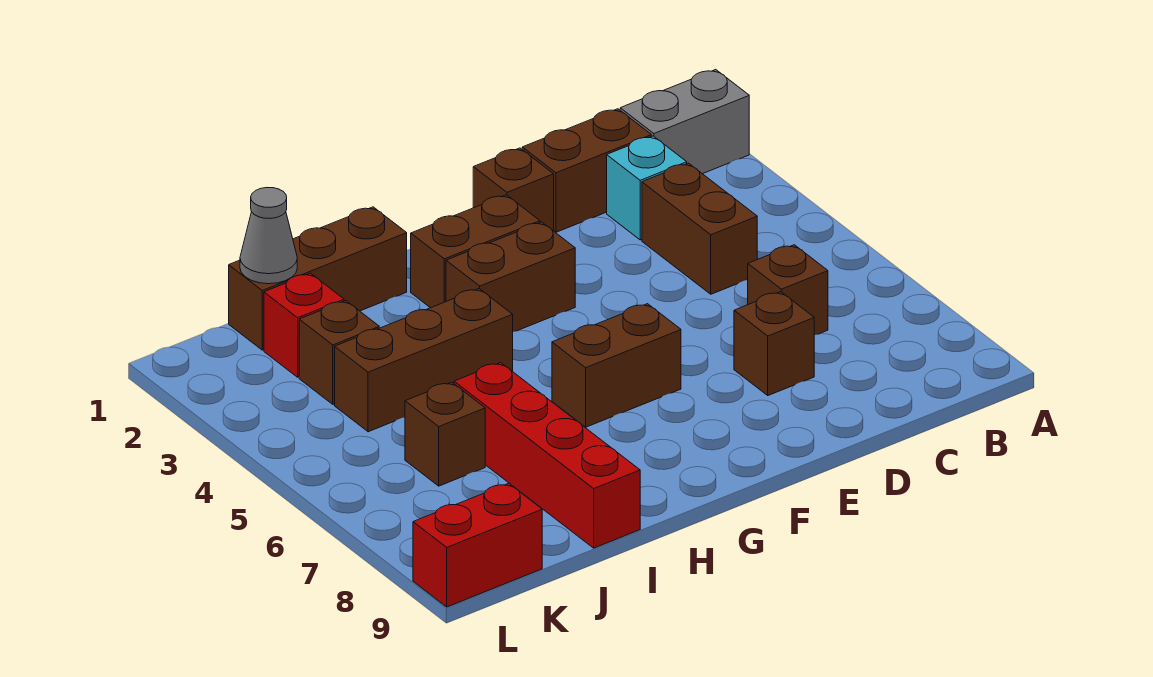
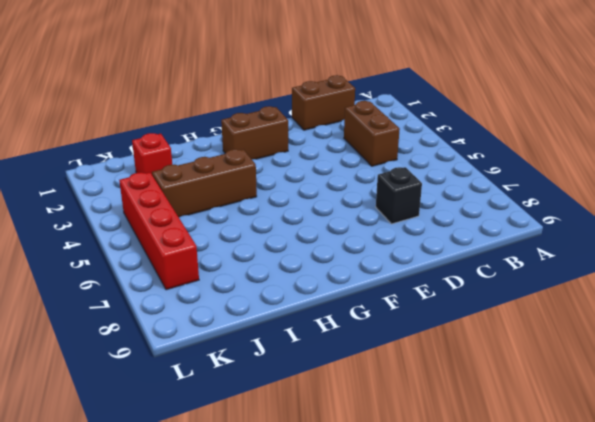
black brick D7 level 1 -> brown brick D7 level 1
red brick K4:K7 level 1 -> red brick I6:I9 level 1
none -> grey brick A1:B1 level 1
none -> cyan brick C2 level 1
none -> brown brick C6 level 1

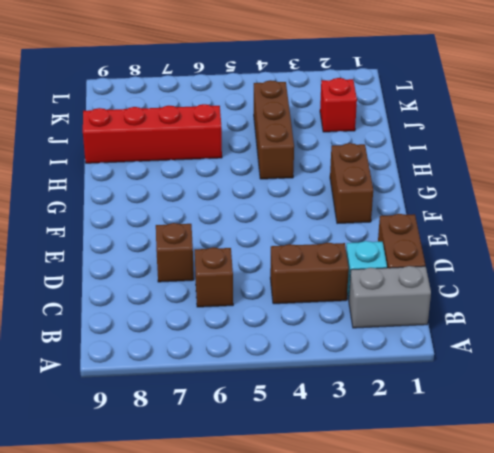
grey brick B1:B2 level 1 -> grey brick A1:B1 level 1
none -> brown brick E1 level 1
none -> brown brick F3:G3 level 1
none -> brown brick F6:G6 level 1

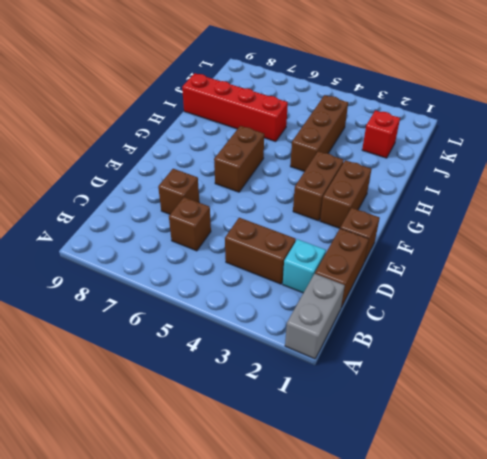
none -> brown brick H1:J1 level 1
none -> brown brick J3 level 1
none -> brown brick J6 level 1

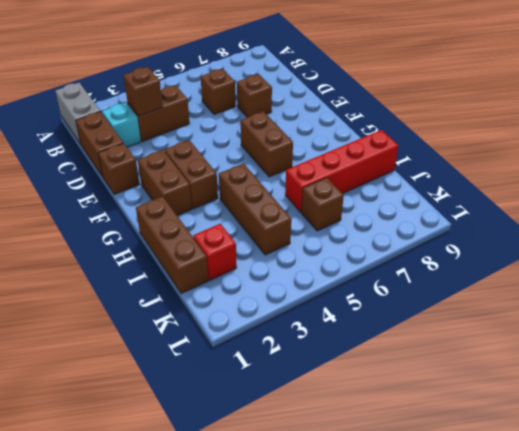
brown brick C3 level 2 -> brown brick J3 level 1
none -> red brick K9:L9 level 1
none -> grey cone J1 level 2

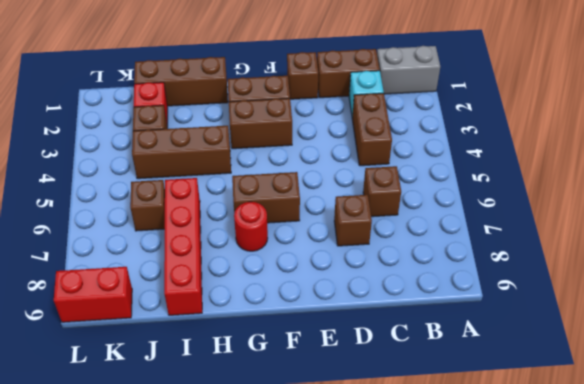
red round brick G7 level 1 -> none
none -> grey cone J1 level 2

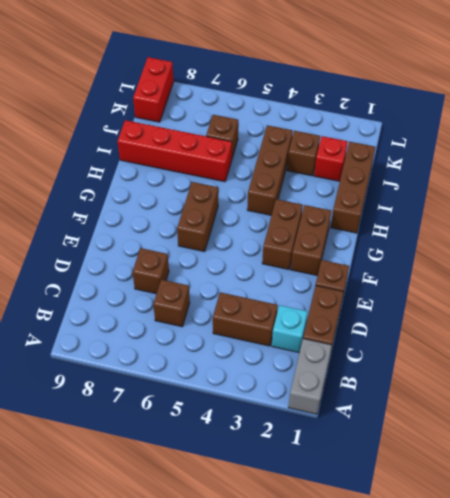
none -> grey cone J1 level 2

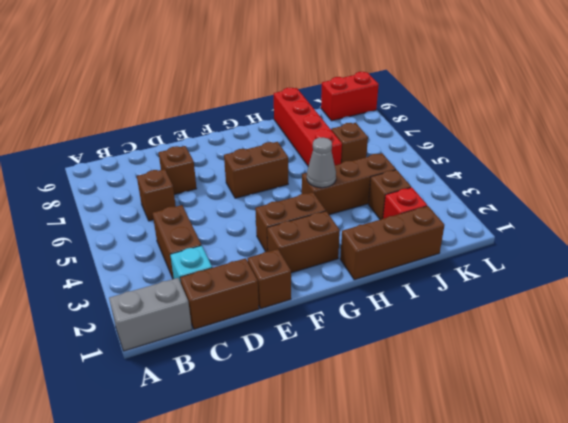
grey cone H4 level 2 -> grey cone J1 level 2

